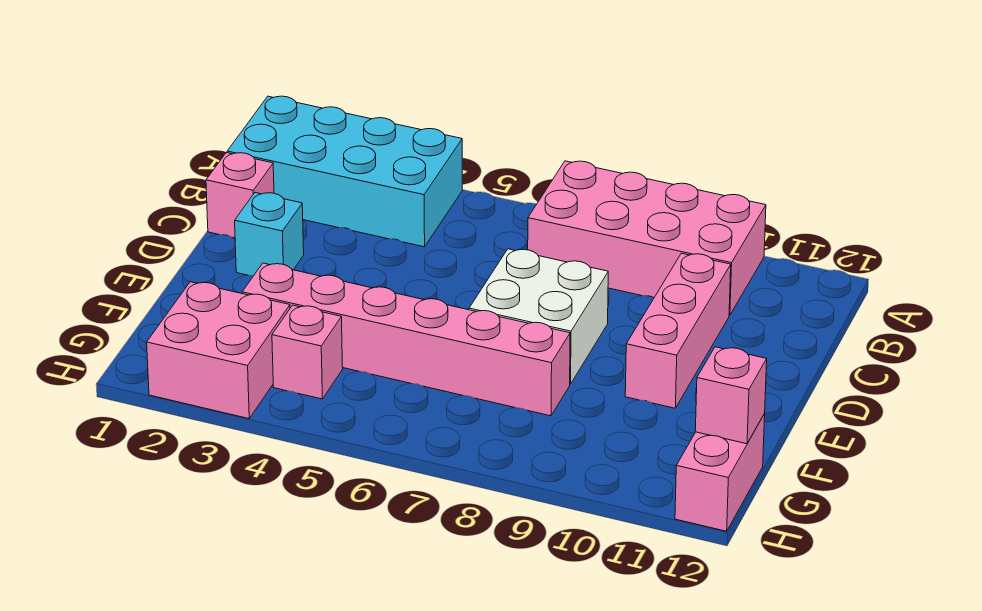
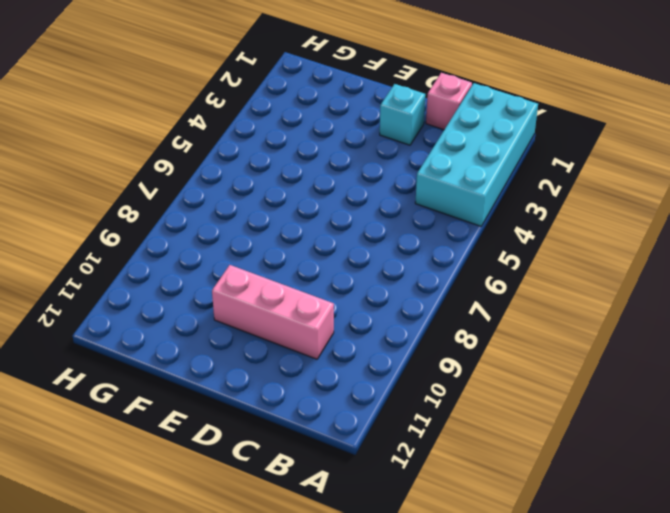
none -> pink brick A7:B10 level 1
none -> white brick D7:E8 level 1

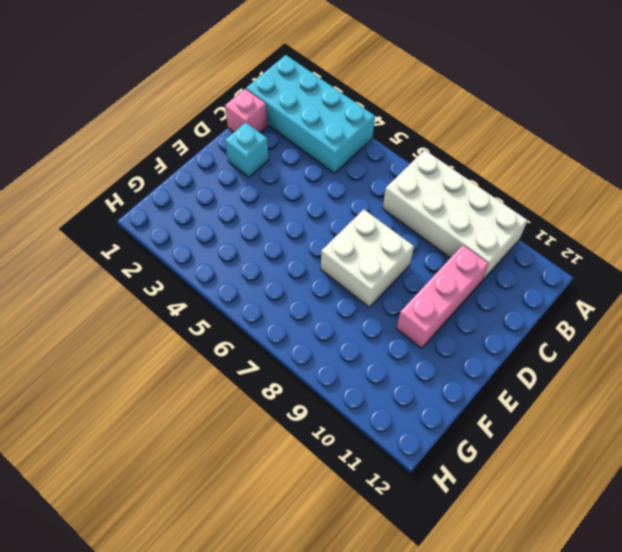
white brick A7:B10 level 1 -> pink brick A7:B10 level 1
none -> pink brick F3:F8 level 1
none -> pink brick G2:H3 level 1

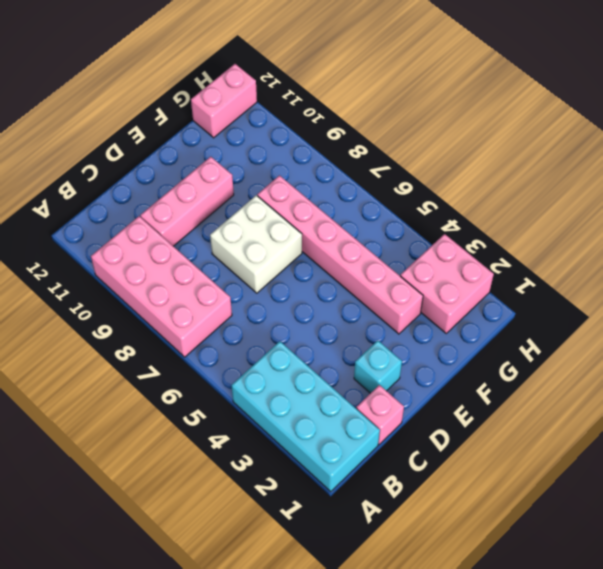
none -> pink brick G4 level 1
none -> pink brick G12 level 2

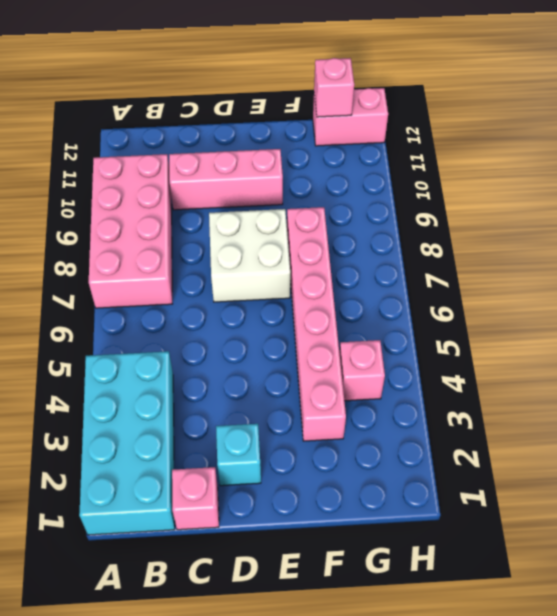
none -> pink brick G2:H3 level 1

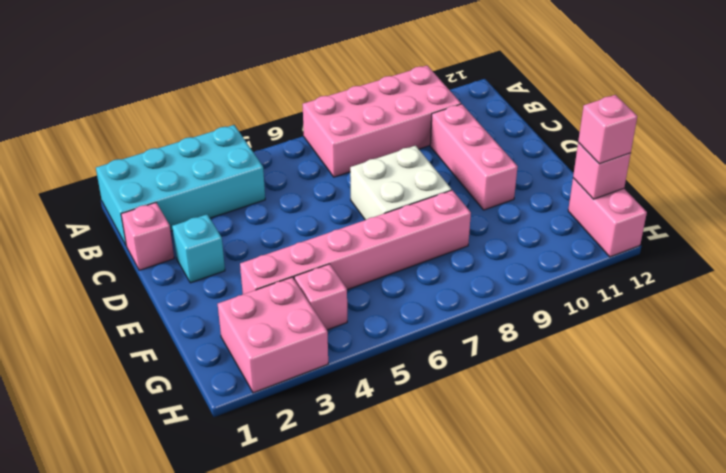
pink brick G12 level 3 -> none

